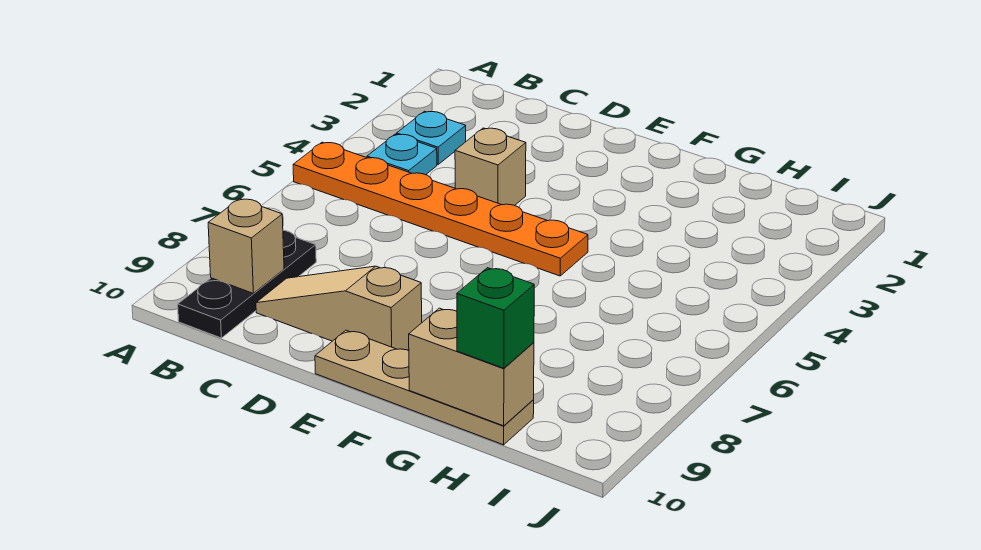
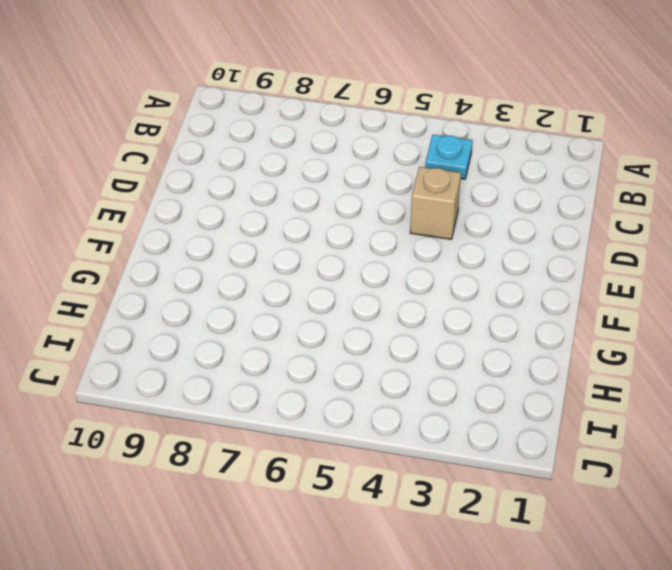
none -> orange plate A5:F5 level 1
none -> cyan plate B3 level 1

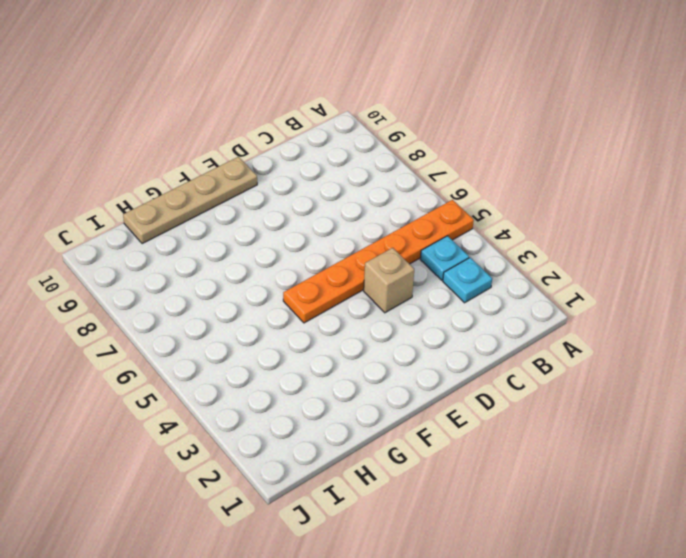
none -> black plate B8:B10 level 1
none -> tan slope C9:E9 level 1 top E

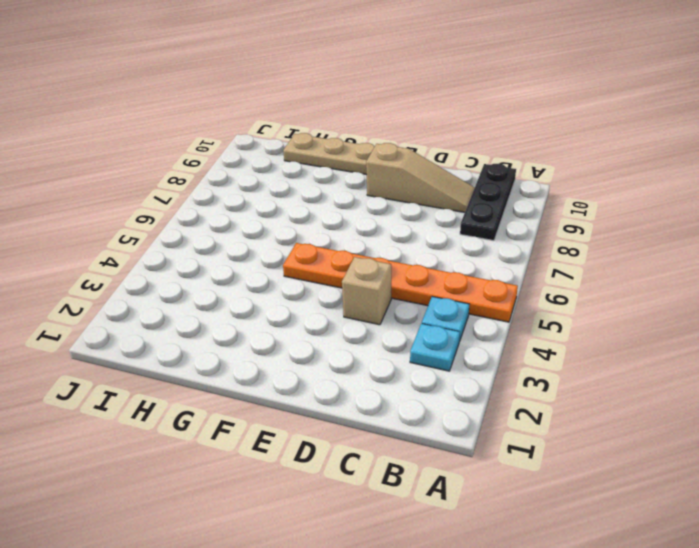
none -> tan brick B9 level 2
none -> tan brick G10:H10 level 2

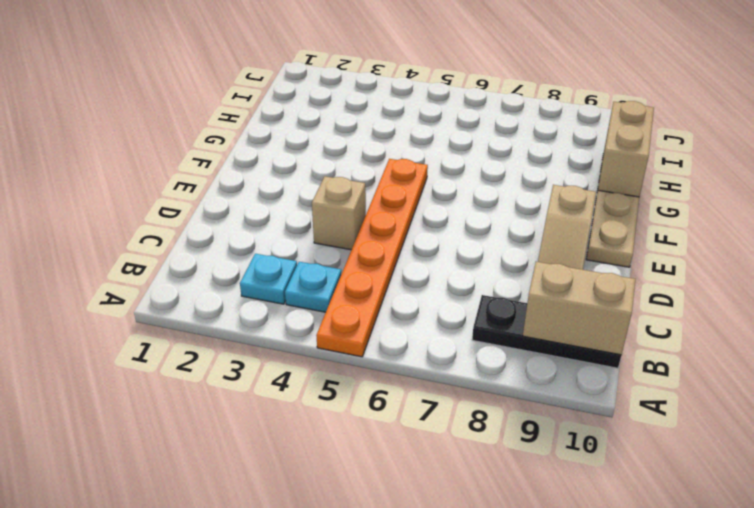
tan brick B9:B10 level 2 -> tan brick B9 level 2
none -> green brick H10 level 3

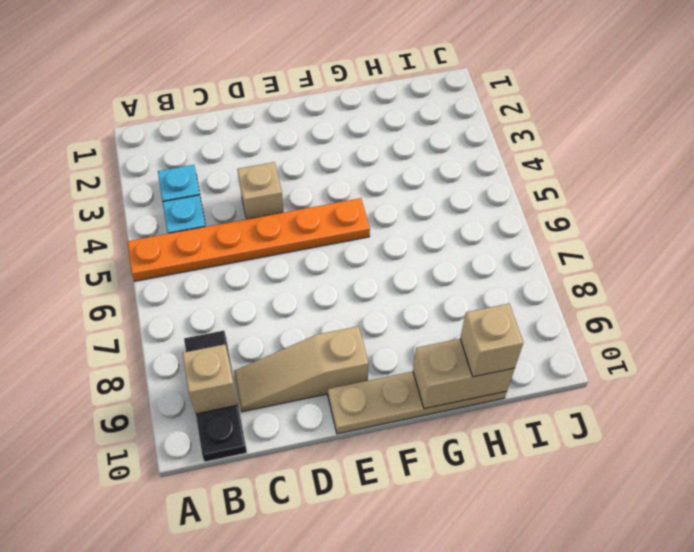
tan brick H10 level 3 -> green brick H10 level 3

